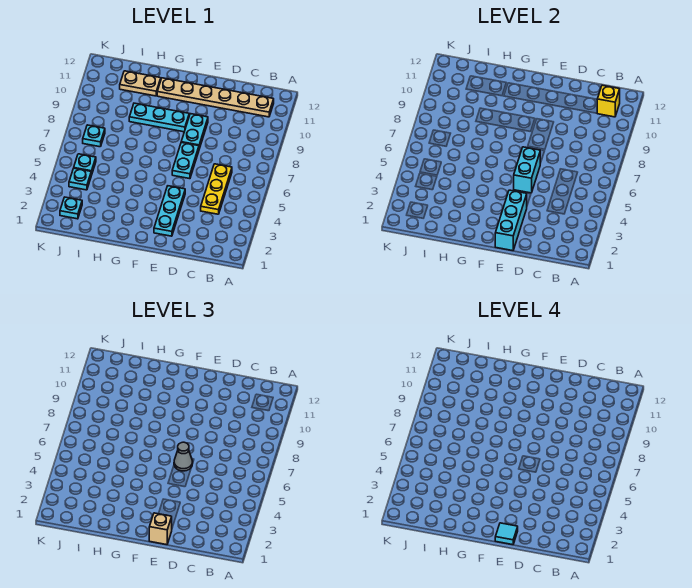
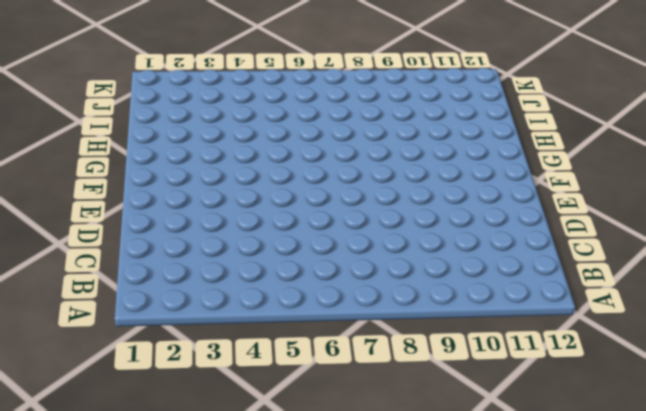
none -> tan plate B11:G11 level 1
none -> yellow plate C4:C6 level 1
none -> cyan plate E2:E4 level 1

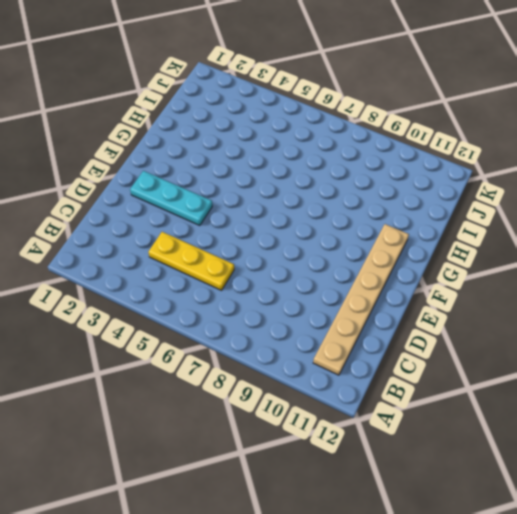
none -> cyan plate E6:E7 level 1
none -> cyan plate E8:E9 level 1
none -> cyan plate F9:H9 level 1

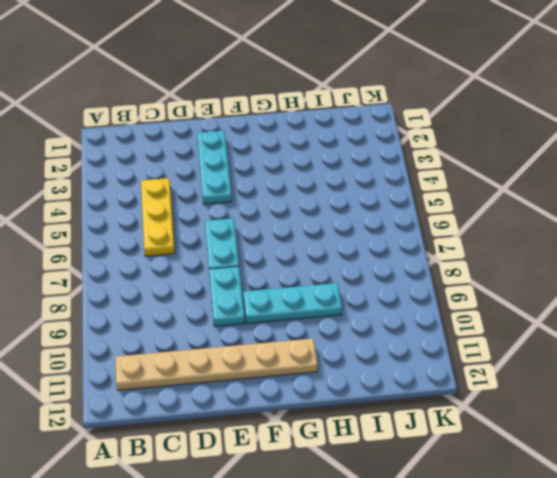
none -> tan plate H11:I11 level 1
none -> cyan plate J2 level 1
none -> cyan plate J4 level 1

